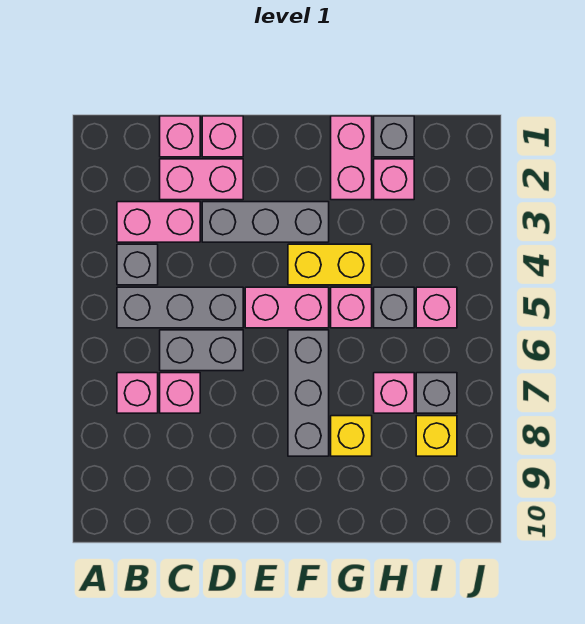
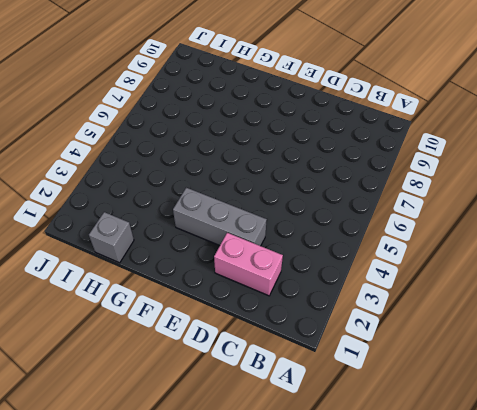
none -> pink brick B3:C3 level 1
none -> grey brick B4 level 1
none -> grey brick B5:D5 level 1

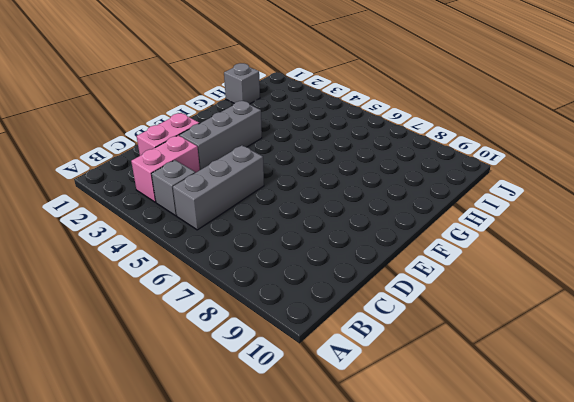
none -> pink brick B7 level 1
none -> pink brick C1 level 1
none -> grey brick C6:D6 level 1

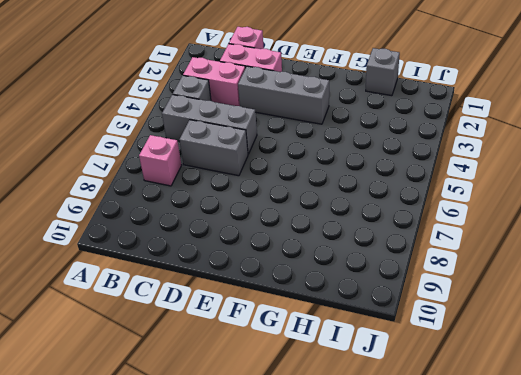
none -> pink brick C7 level 1
none -> pink brick D1 level 1
none -> pink brick E5:F5 level 1

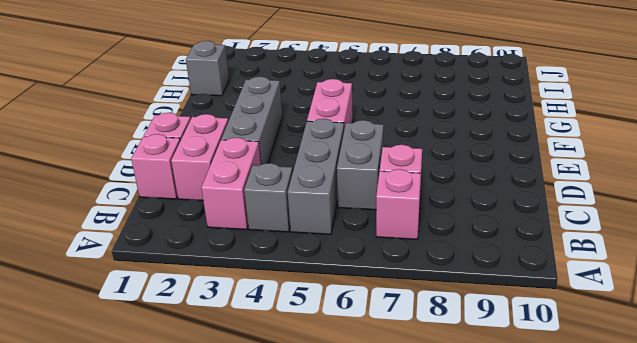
none -> yellow brick F4:G4 level 1
none -> grey brick F6:F8 level 1
none -> pink brick G1:G2 level 1

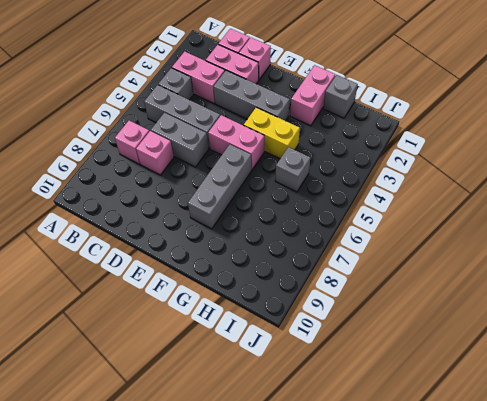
none -> pink brick G5 level 1
none -> yellow brick G8 level 1
none -> pink brick H2 level 1

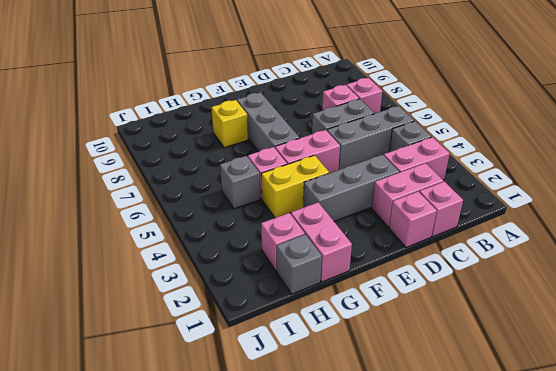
none -> pink brick H7 level 1
none -> pink brick I5 level 1
none -> grey brick I7 level 1

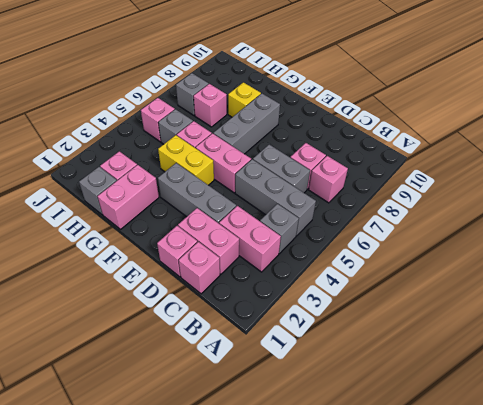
none -> yellow brick I8 level 1

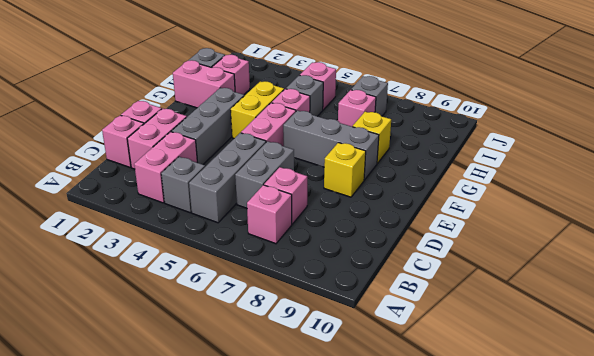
yellow brick E8 level 1 -> yellow brick I8 level 1

